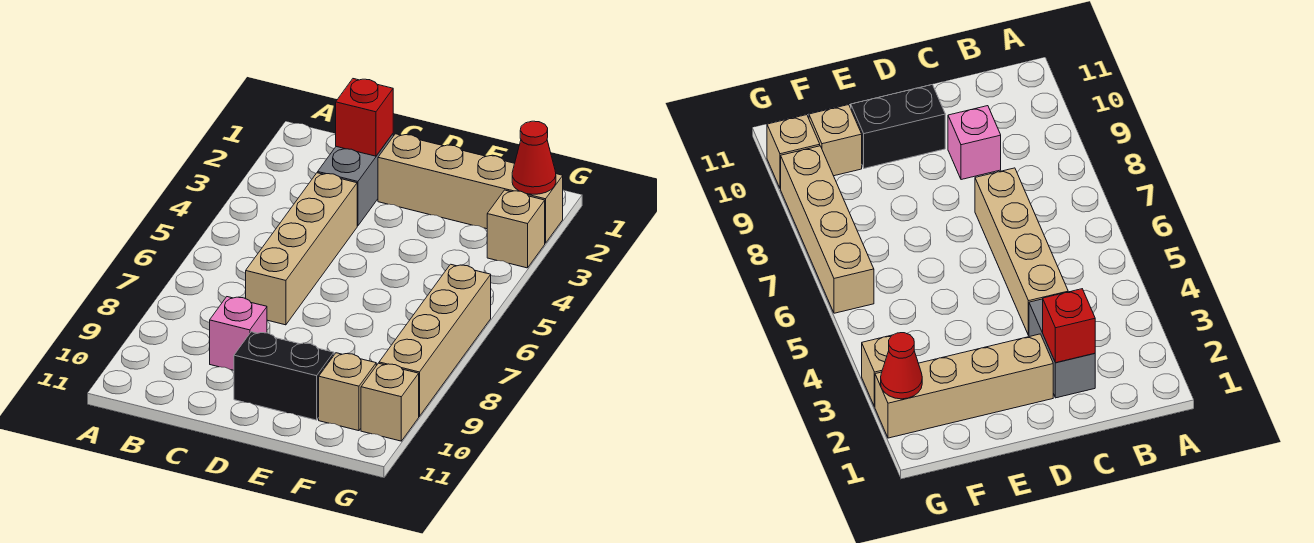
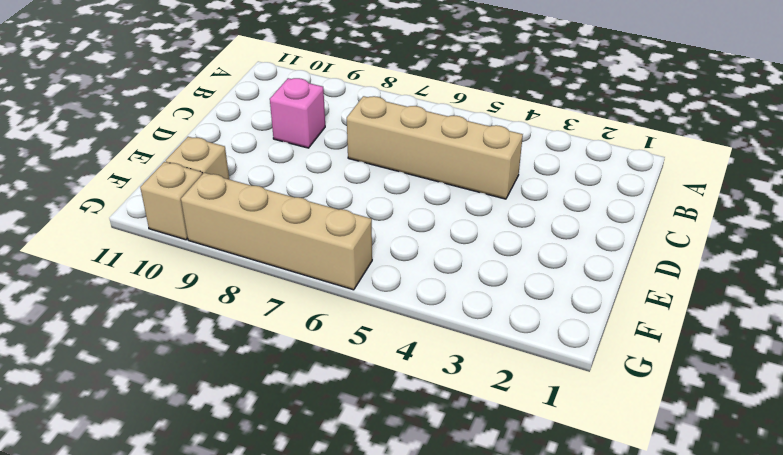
none -> grey brick C2:C3 level 1
none -> tan brick D2:G2 level 1

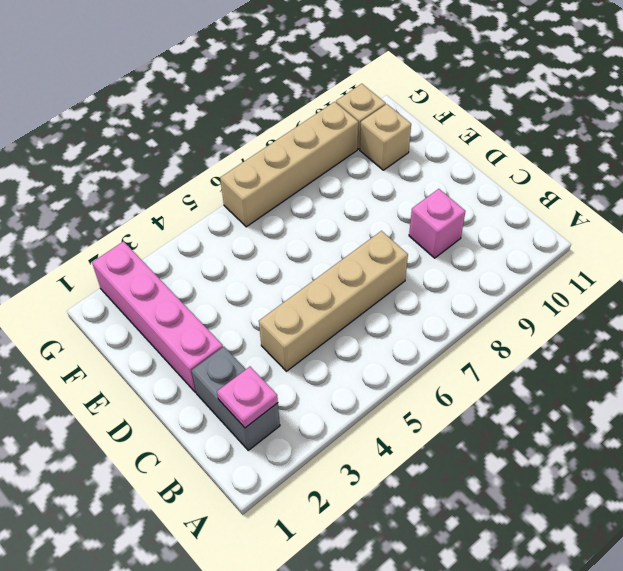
grey brick B2:C2 level 1 -> grey brick C2:C3 level 1
pink plate B2 level 2 -> none
pink brick D2:G2 level 1 -> tan brick D2:G2 level 1
none -> black brick D10:E10 level 1
none -> tan brick G3 level 1

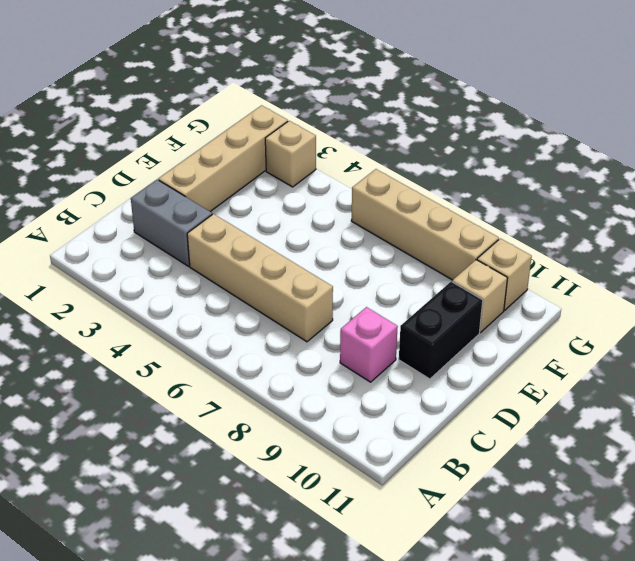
none -> red brick C2 level 2
none -> red cone G2 level 2

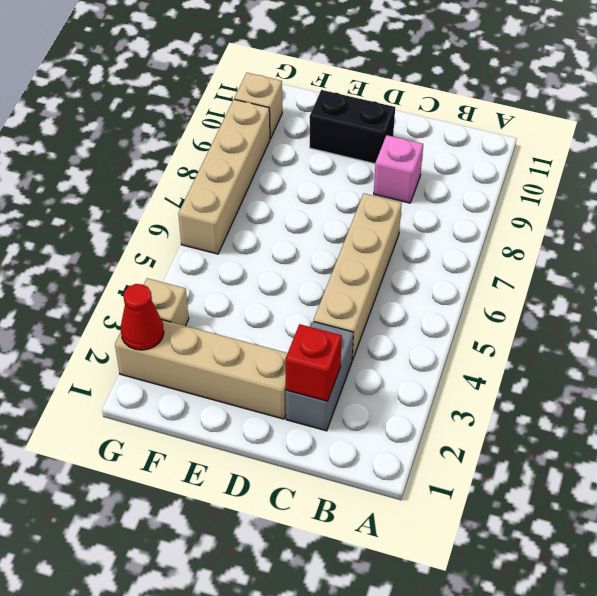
none -> tan brick F10 level 1

